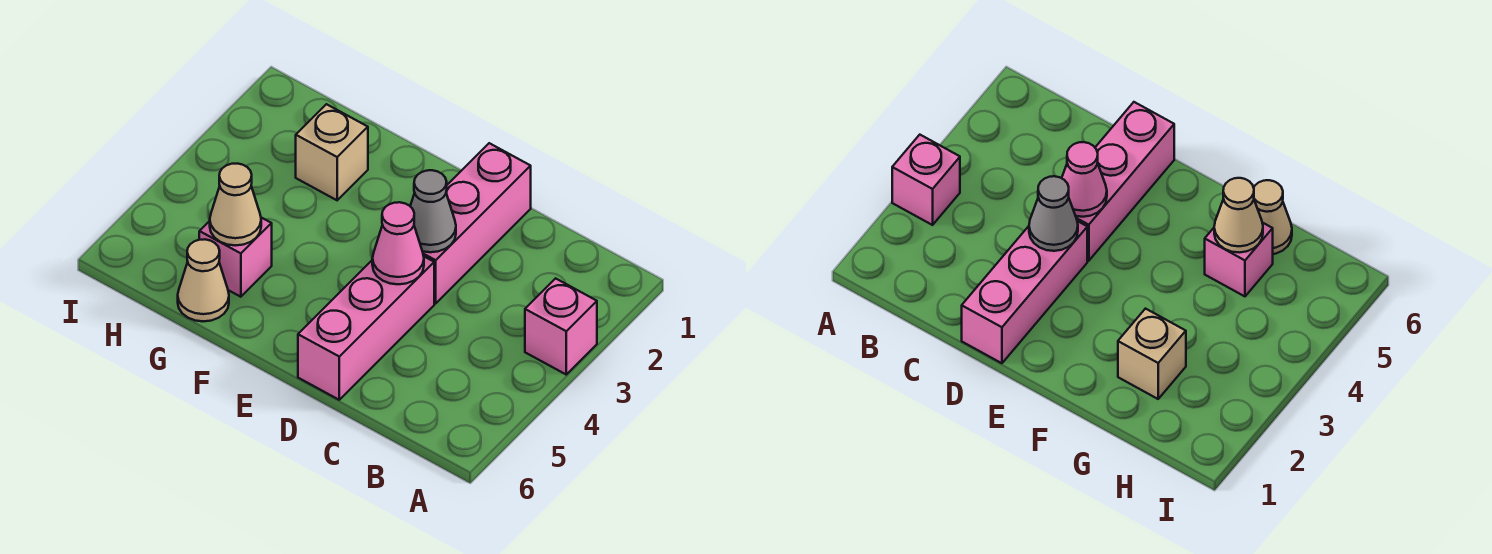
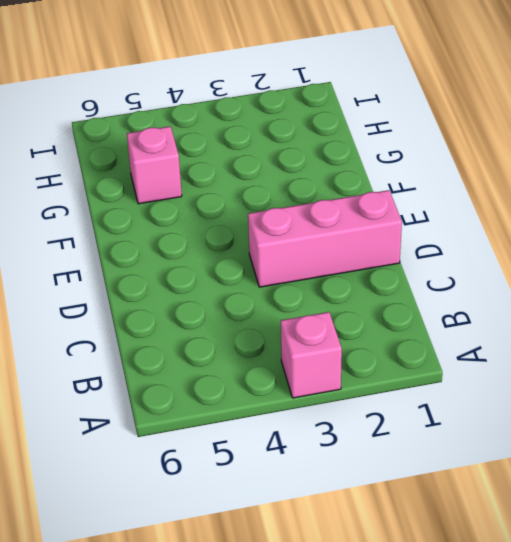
none -> pink brick D4:D6 level 1
none -> tan brick G2 level 1

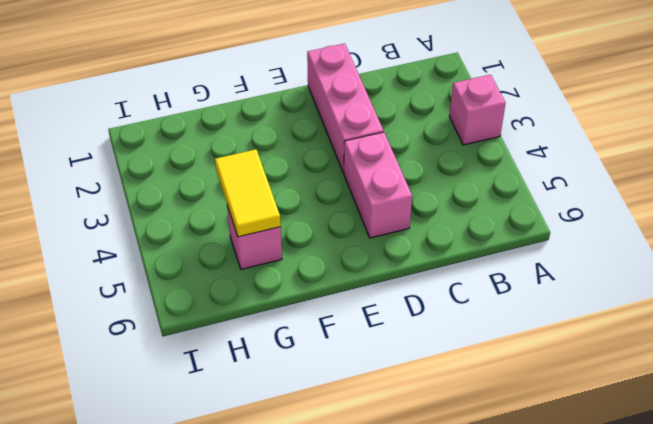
pink brick D4:D5 level 1 -> pink brick D4:D6 level 1
yellow tile G4:G5 level 2 -> tan cone G5 level 2
none -> tan brick G2 level 1
none -> tan cone G6 level 1

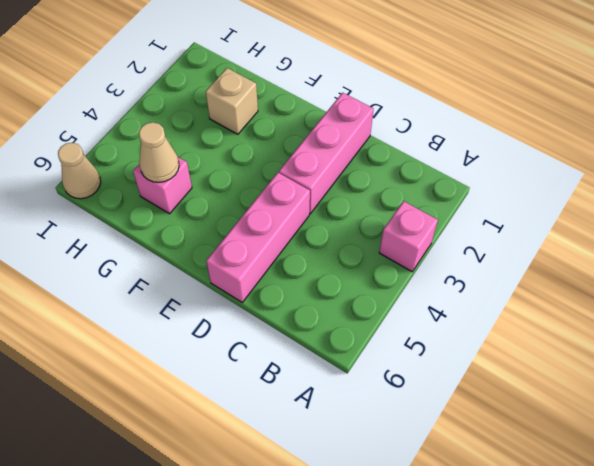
tan cone I6 level 1 -> tan cone G6 level 1
none -> grey cone D3 level 2
none -> pink cone D4 level 2

